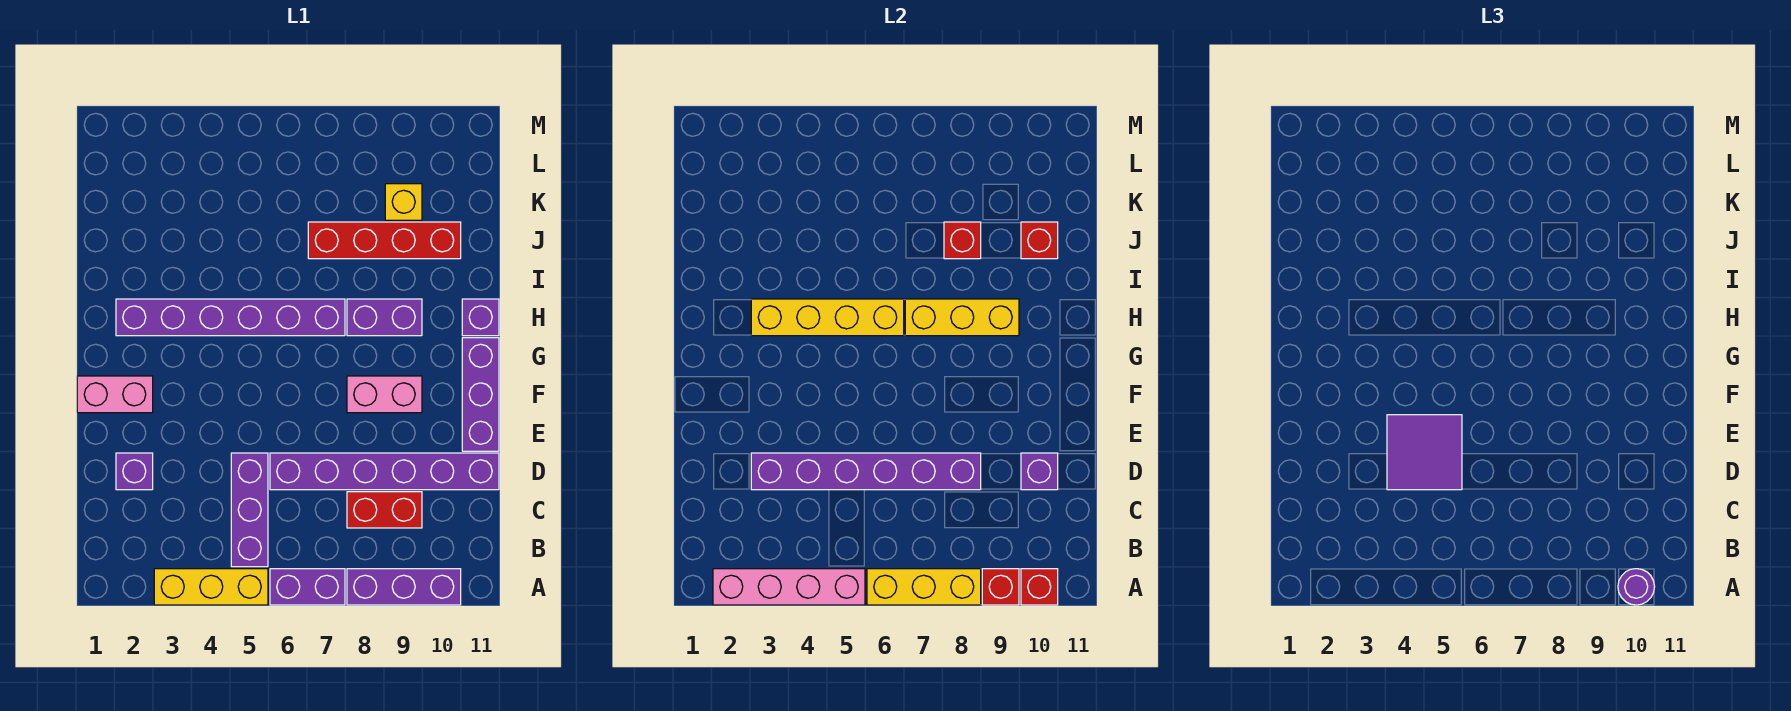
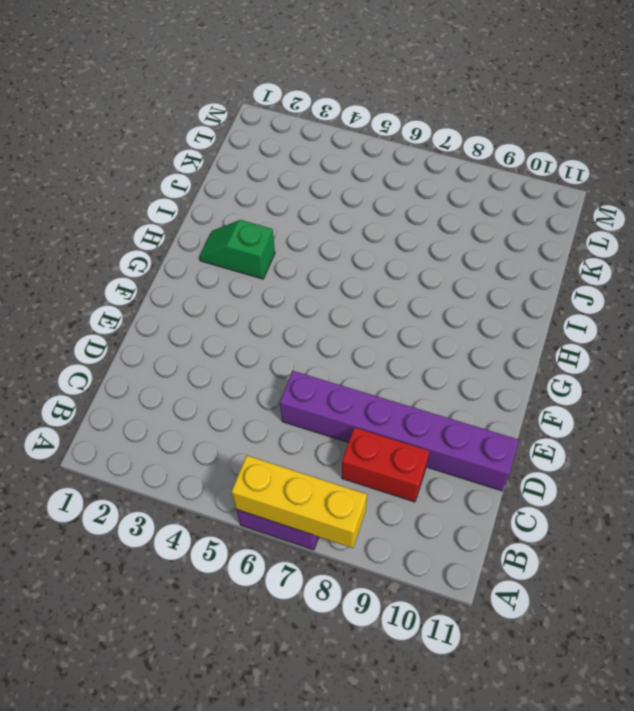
green slope H2:H3 level 1 top 3 -> purple brick H2:H7 level 1
none -> yellow brick A3:A5 level 1
none -> purple brick A8:A10 level 1
none -> purple brick B5:D5 level 1

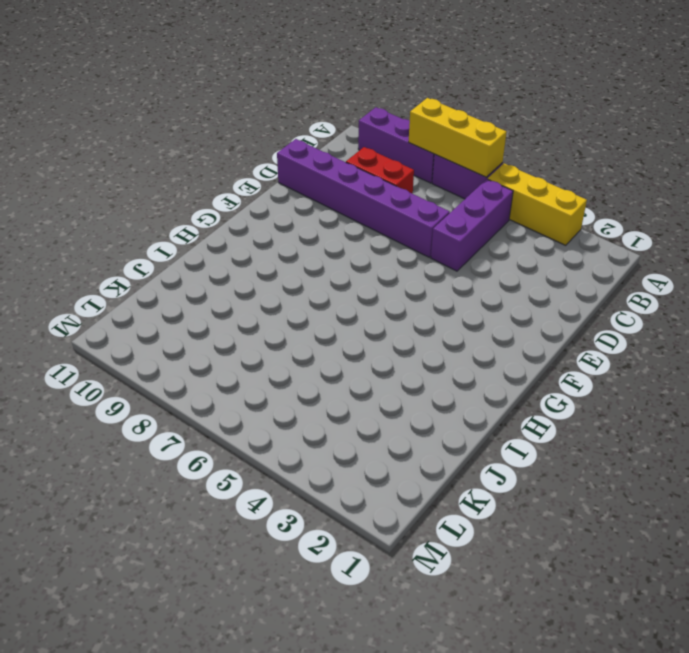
none -> purple brick D2 level 1
none -> purple brick E11:G11 level 1
none -> pink brick F1:F2 level 1

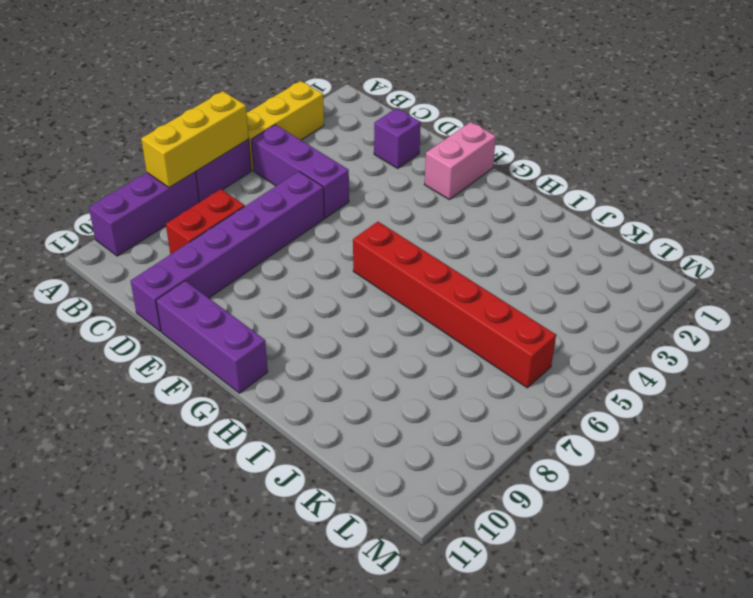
red brick G6:L6 level 1 -> purple brick H2:H7 level 1
none -> pink brick F8:F9 level 1
none -> purple brick H8:H9 level 1
none -> purple brick H11 level 1

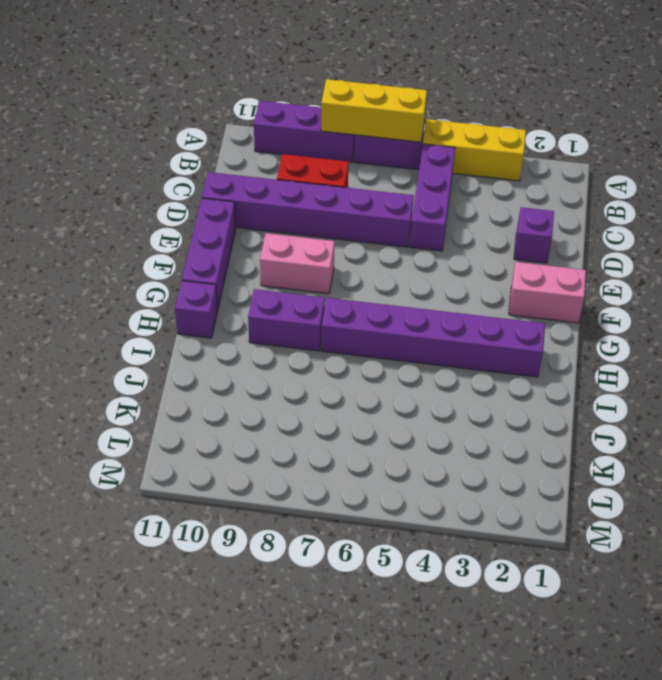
none -> red brick J7:J10 level 1
none -> yellow brick K9 level 1
none -> pink brick A2:A5 level 2

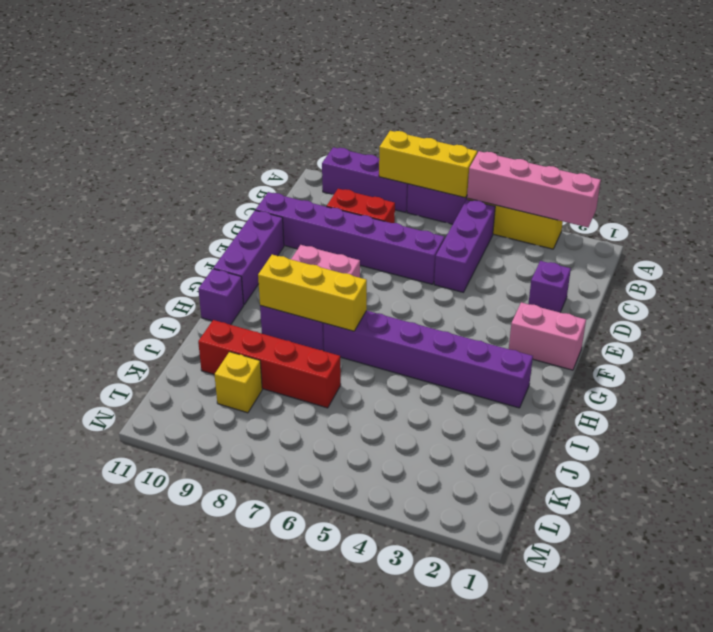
none -> red brick A9 level 2
none -> red brick A10 level 2
none -> purple brick D3:D8 level 2

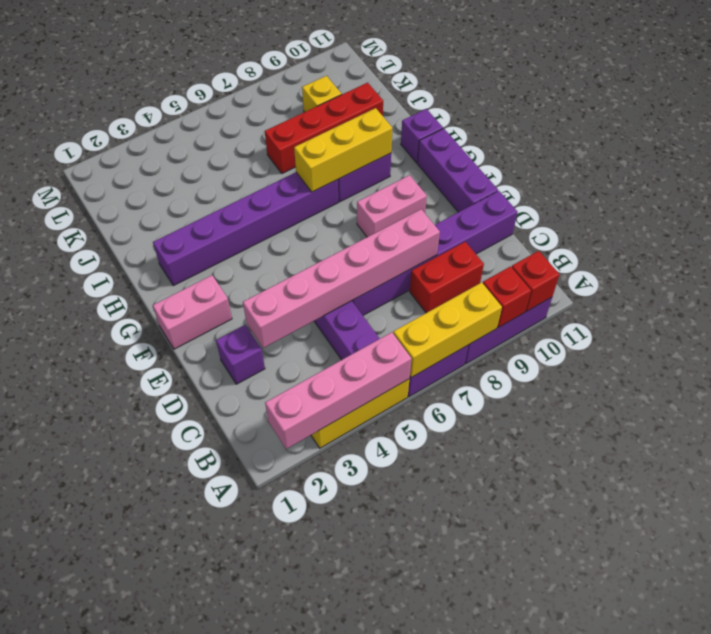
pink brick D3:D8 level 2 -> purple brick D3:D8 level 2
none -> purple brick D10 level 2
none -> yellow brick H3:H6 level 2
none -> red brick J8 level 2

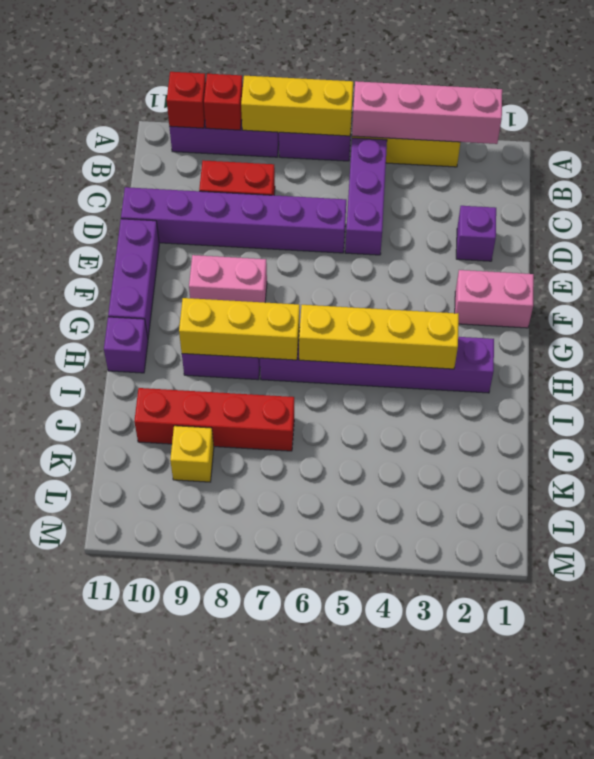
none -> purple brick D3:D8 level 2
none -> purple brick D10 level 2
none -> red brick J8 level 2

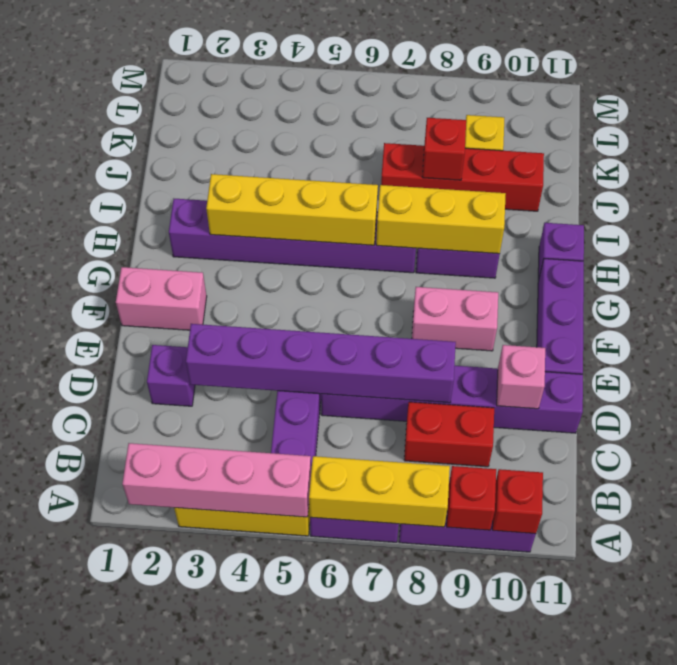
pink brick D10 level 2 -> purple brick D10 level 2
none -> red brick J10 level 2
none -> purple round brick A10 level 3
none -> purple tile D4:E5 level 3

